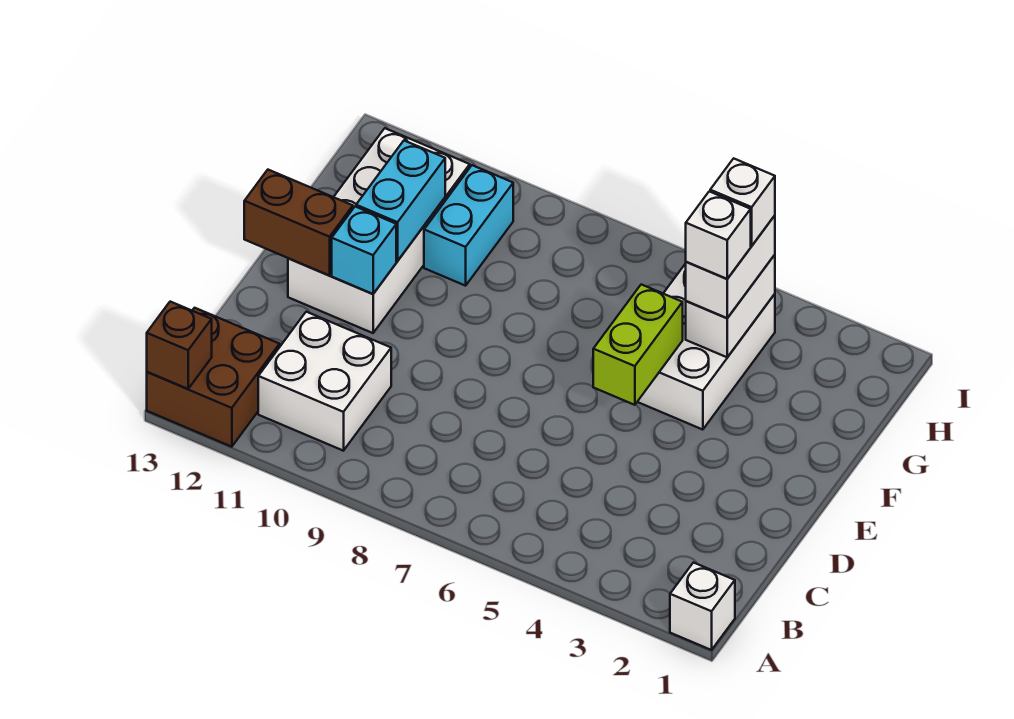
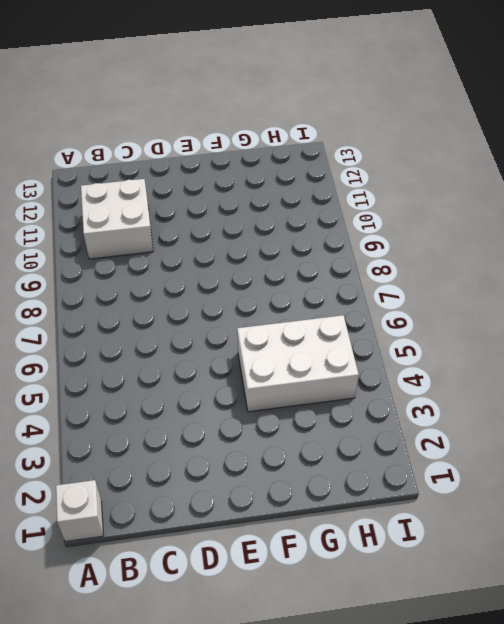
none -> brown brick A12:B13 level 1
none -> white brick E11:H12 level 1
none -> cyan brick G10:H10 level 1

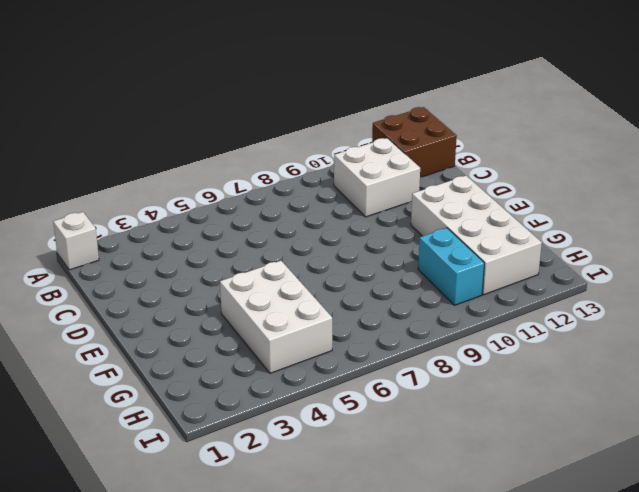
none -> brown brick A13 level 2
none -> lime brick E5:F5 level 2
none -> cyan brick E11 level 2

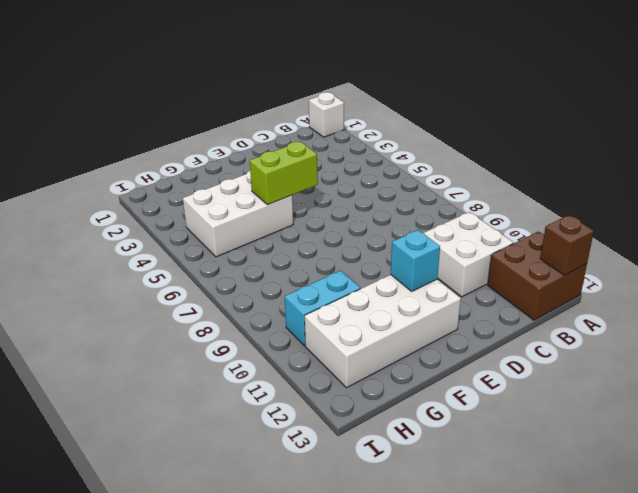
none -> brown brick E12:E13 level 2
none -> cyan brick F11:G11 level 2
none -> white brick G4:H4 level 2

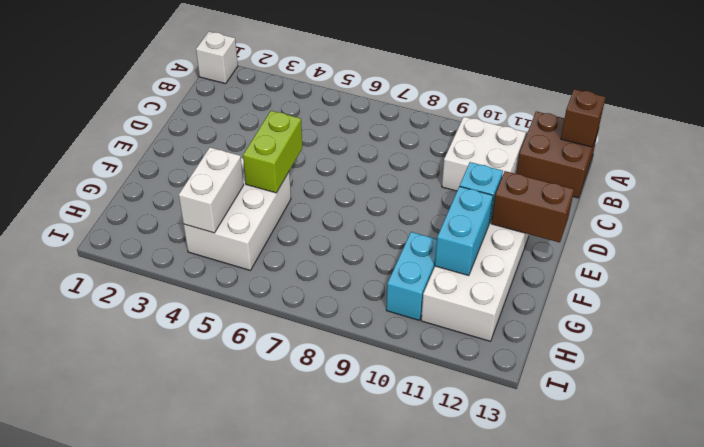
none -> white brick G4:H4 level 3
none -> white brick G4 level 4
none -> white brick H4 level 4

